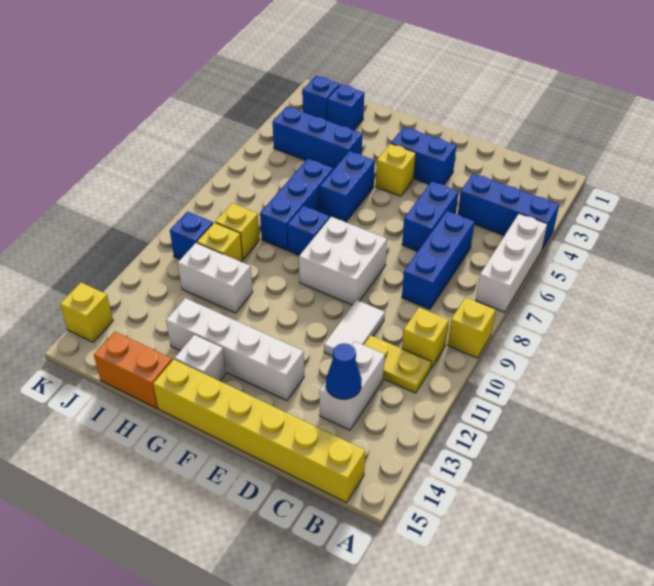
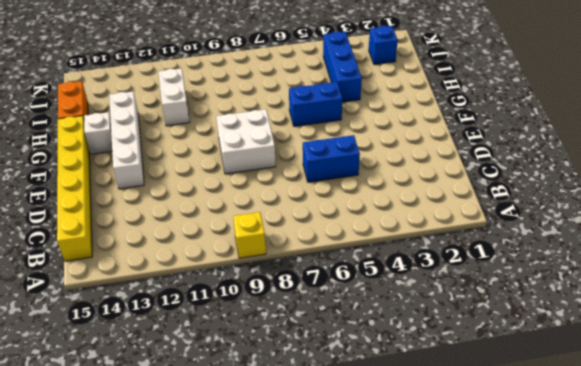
none -> blue brick A4:C4 level 1
none -> white brick A5:A7 level 1
none -> yellow brick B10 level 1

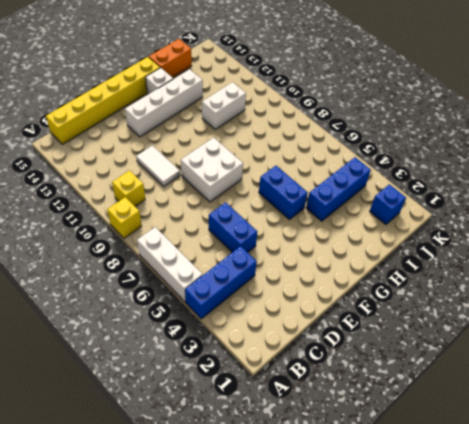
none -> yellow plate B11:C11 level 1
none -> blue brick C6:C8 level 1
none -> white brick C12:C13 level 1

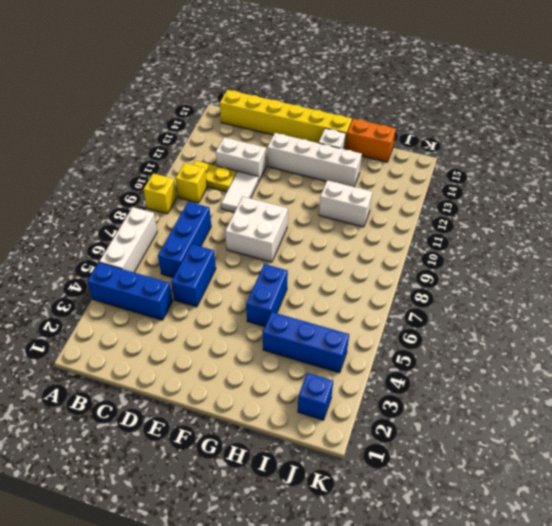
white brick C12:D12 level 1 -> white brick C12:C13 level 1
none -> blue brick E3:F3 level 1
none -> yellow brick F4 level 1
none -> blue brick G8 level 1

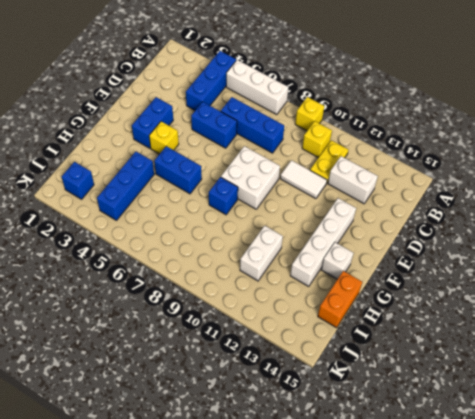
none -> yellow brick B15:G15 level 1
none -> blue brick H6:H8 level 1
none -> blue brick I2 level 1

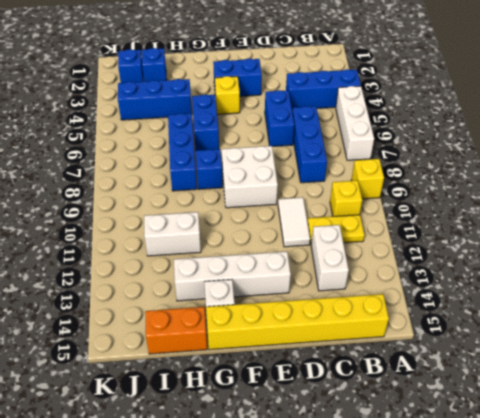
none -> yellow brick I9 level 1
none -> yellow brick I10 level 1
none -> blue brick J10 level 1

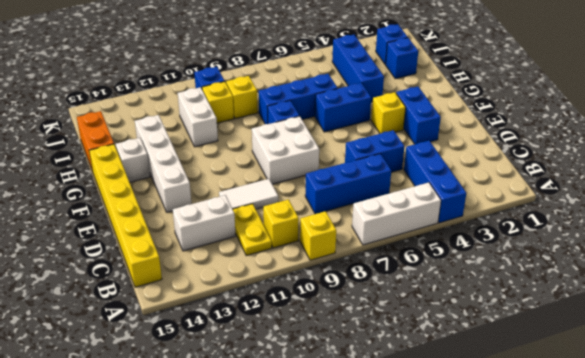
none -> yellow brick K14 level 1
none -> blue cone C13 level 2

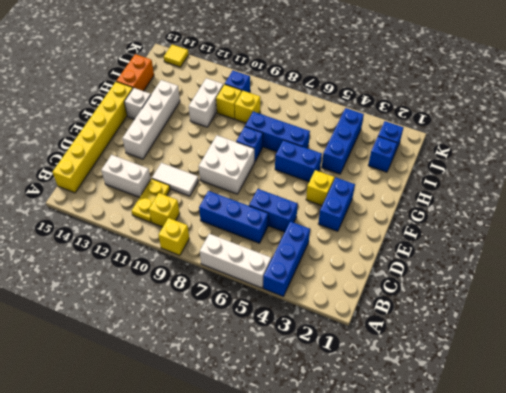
yellow tile K14 level 1 -> yellow brick K14 level 1
none -> blue cone C13 level 2

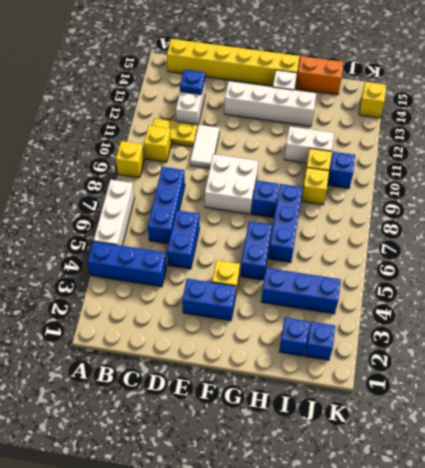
blue plate C13 level 2 -> blue cone C13 level 2

